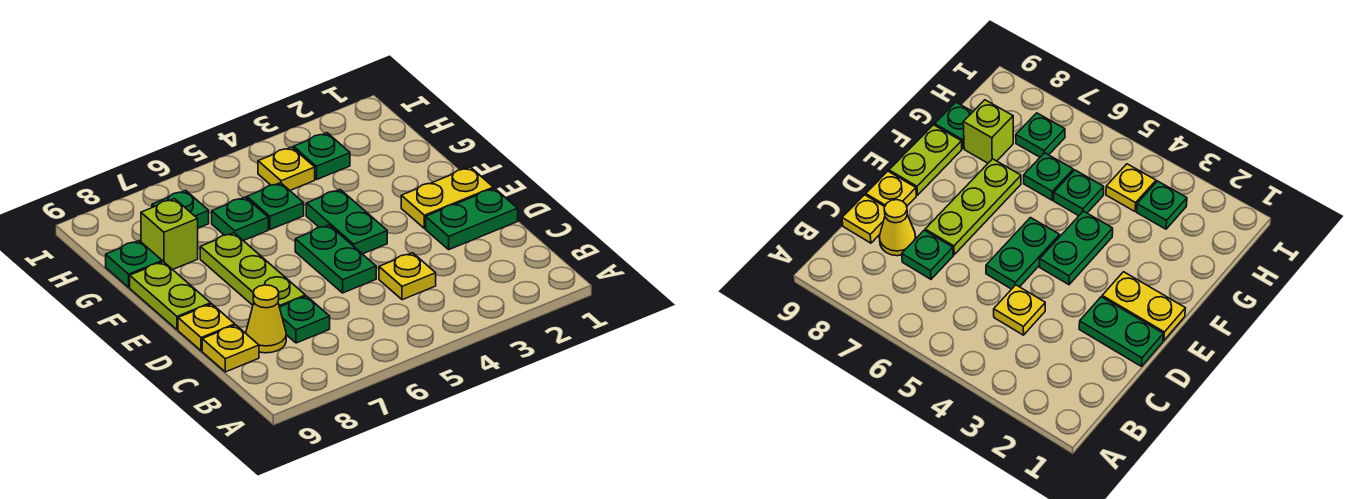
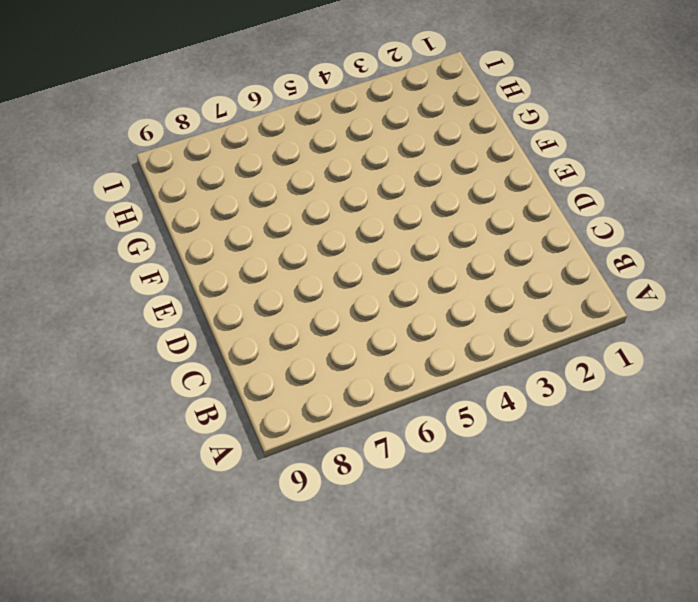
none -> yellow plate C4 level 1
none -> green plate C7 level 1
none -> yellow cone C8 level 1

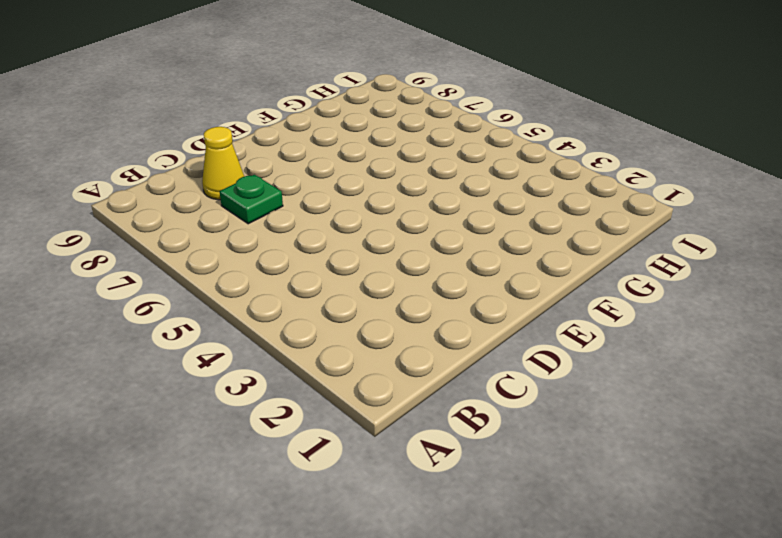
none -> yellow plate C4 level 1
none -> yellow plate C9 level 1
none -> green plate D1:D2 level 1

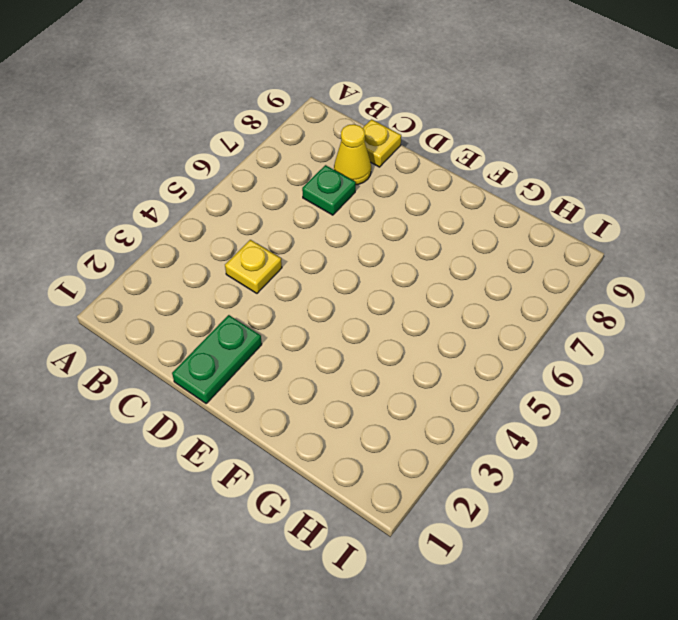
none -> green plate D5:E5 level 1
none -> lime plate D7:F7 level 1
none -> yellow plate D9 level 1

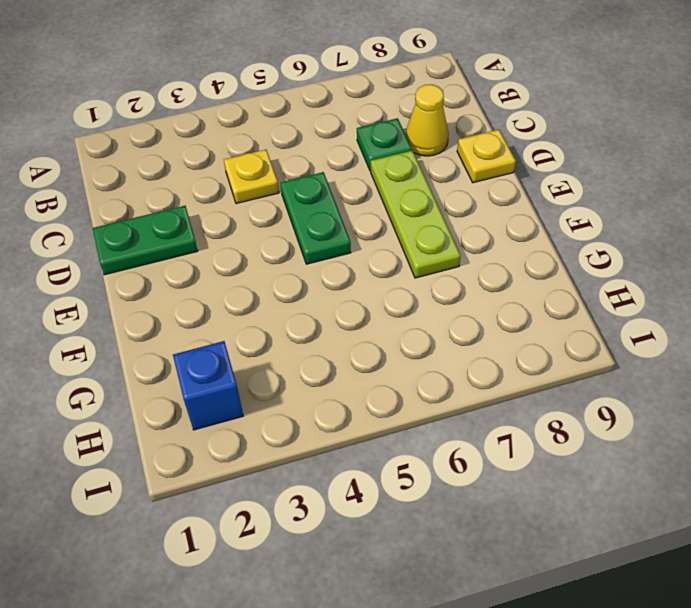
blue brick H2 level 1 -> none
none -> yellow plate C9 level 1
none -> yellow plate E1:E2 level 1
none -> green plate E4:F4 level 1

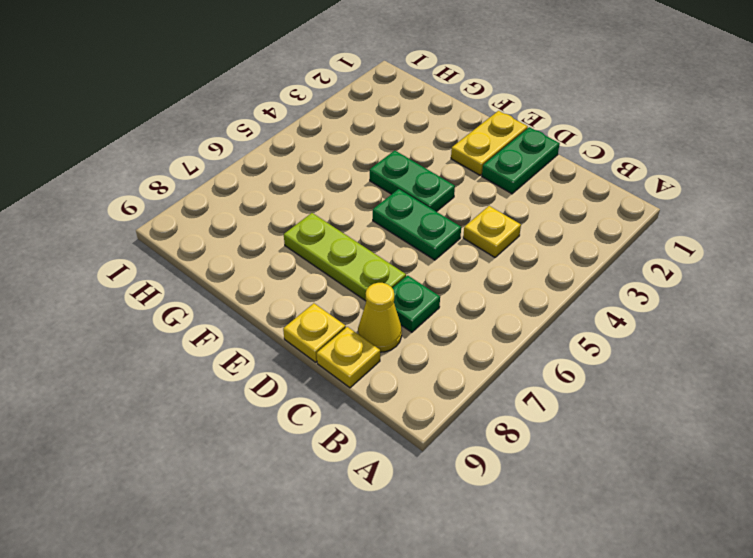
none -> lime plate E9:F9 level 1
none -> green plate G5 level 1
none -> green plate G6 level 1

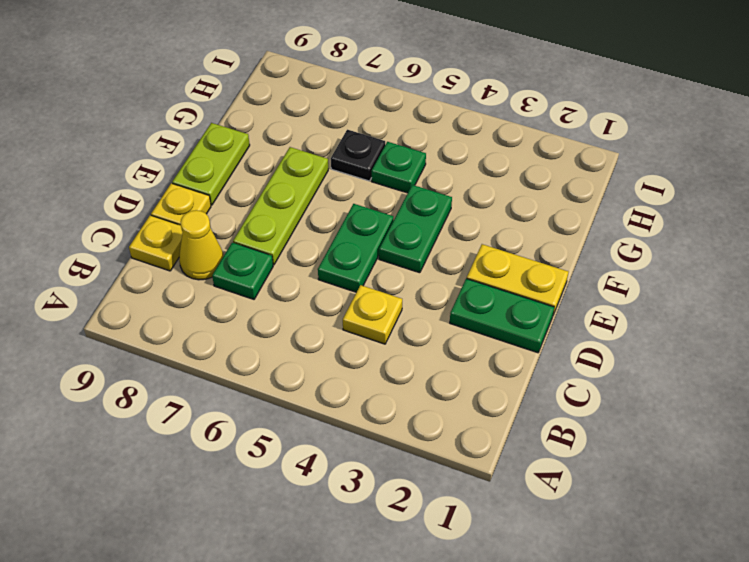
black plate G6 level 1 -> green plate G6 level 1
none -> lime brick G8 level 1
none -> green plate G9 level 1
none -> green plate H3 level 1

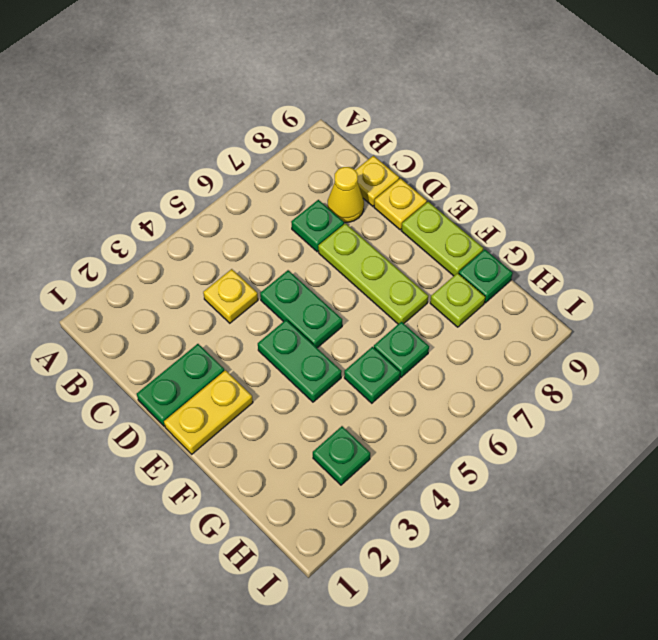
lime plate G8 level 1 -> lime brick G8 level 1
none -> yellow plate H4 level 1
none -> green plate H7 level 1

